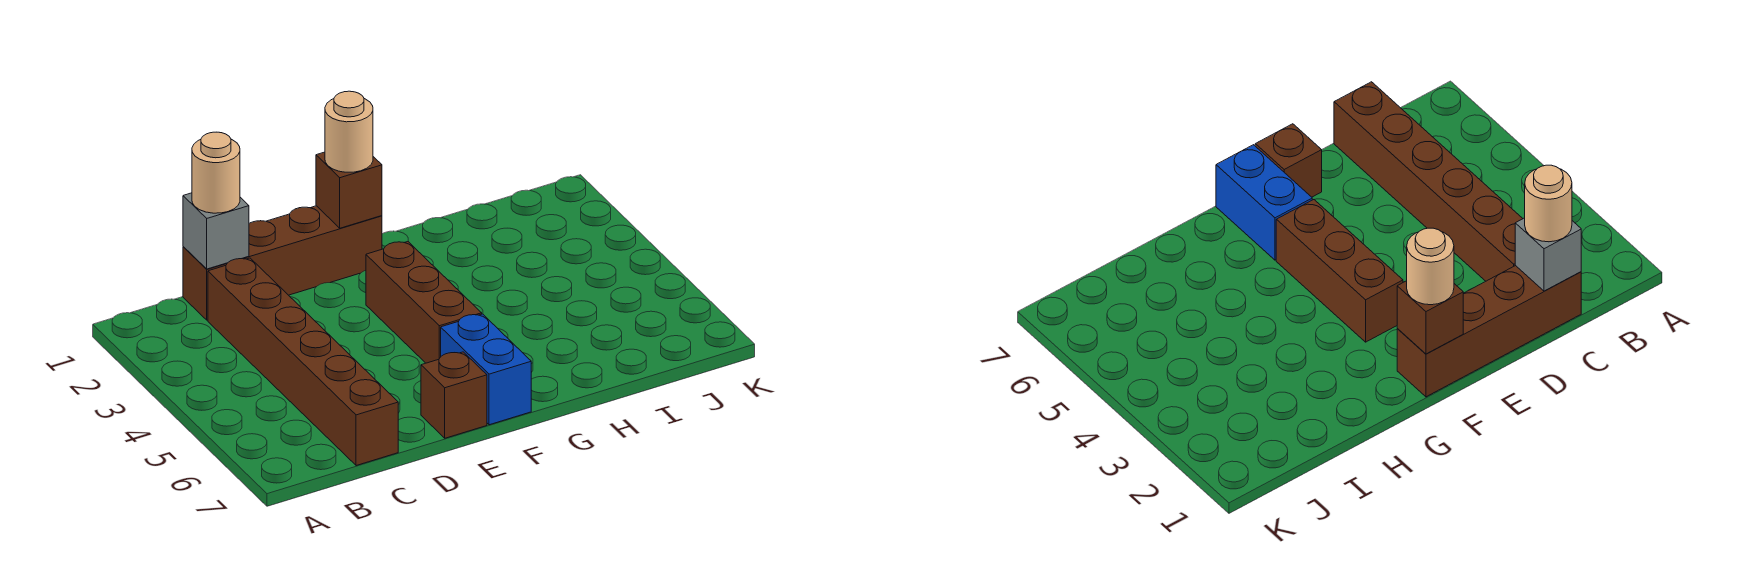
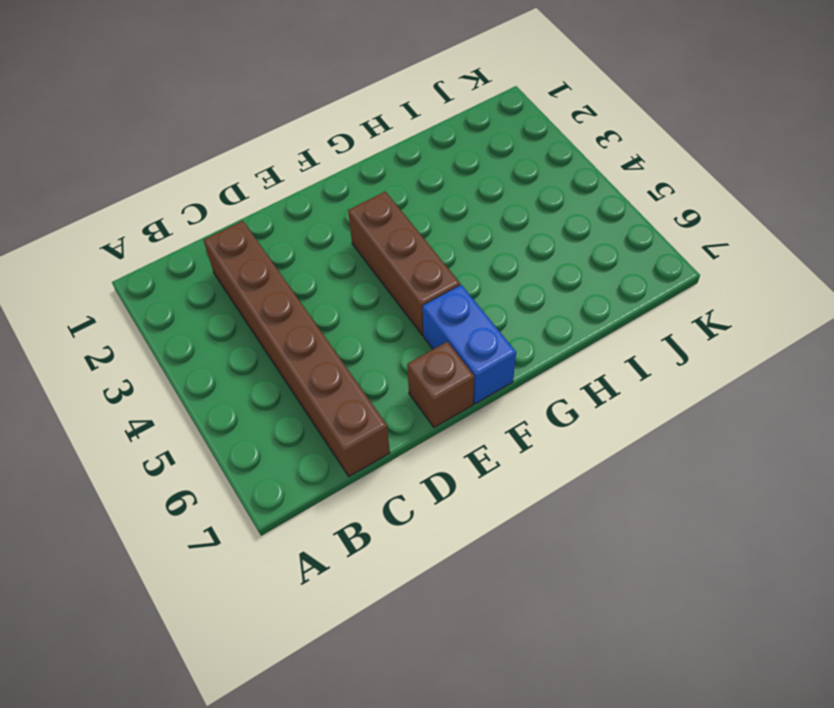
none -> brown brick C1:F1 level 1
none -> grey brick C1 level 2

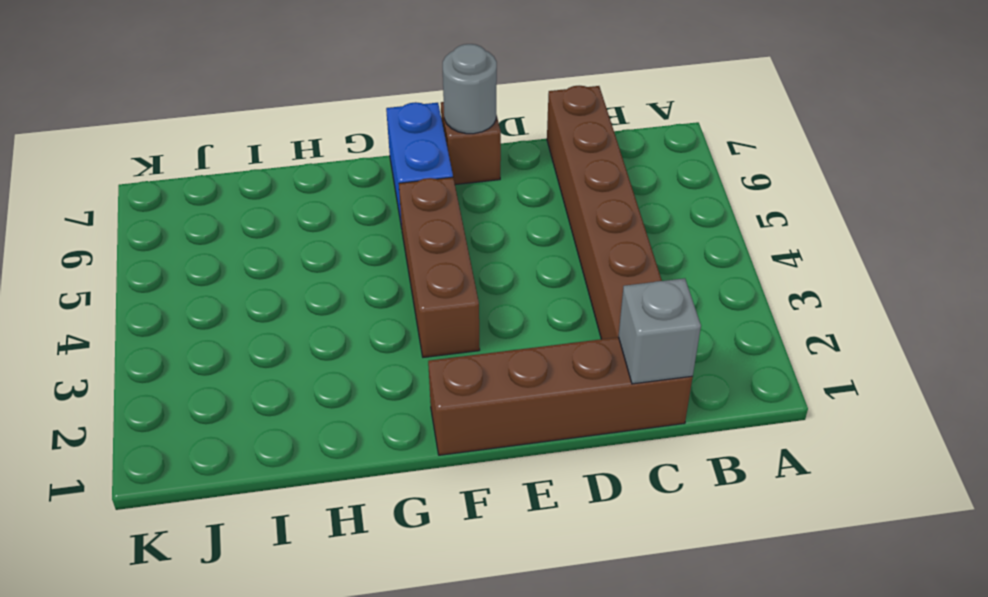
grey round brick E7 level 2 -> none
none -> brown brick F1 level 2
none -> tan round brick C1 level 3

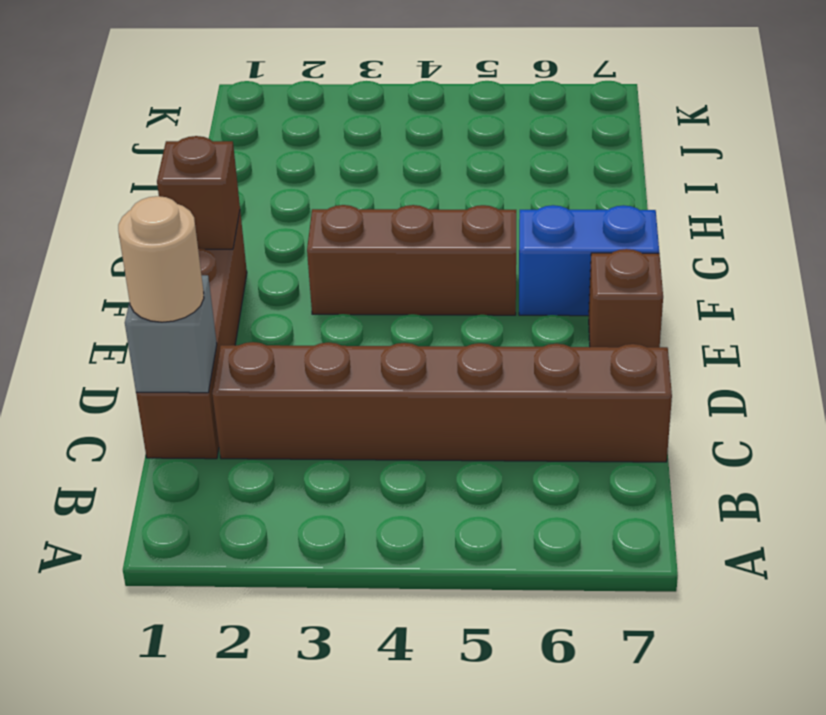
none -> tan round brick F1 level 3

